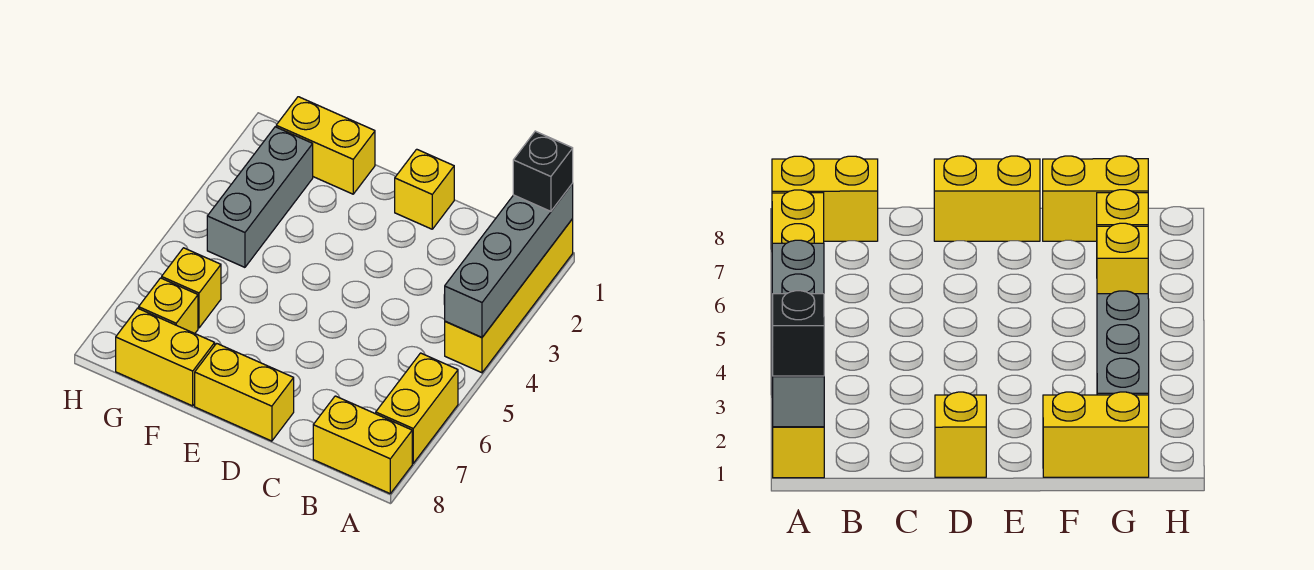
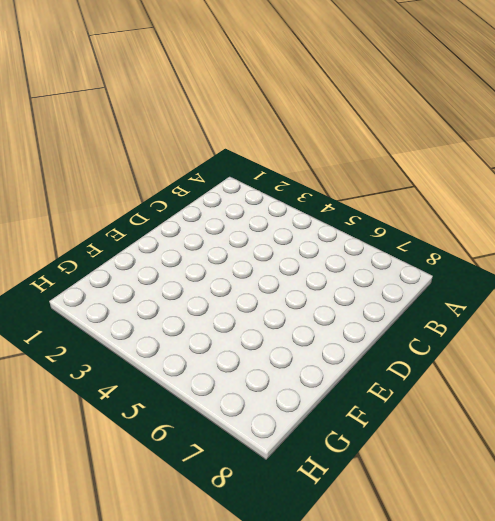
none -> yellow brick A1:A4 level 1
none -> yellow brick A6:A7 level 1
none -> yellow brick A8:B8 level 1

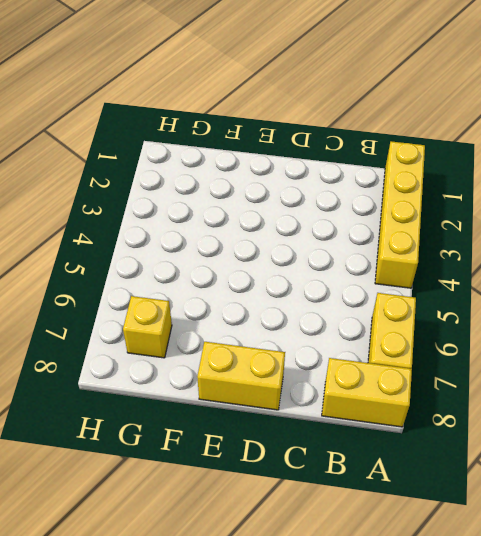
none -> yellow brick D1 level 1
none -> yellow brick F1:G1 level 1
none -> yellow brick F8:G8 level 1

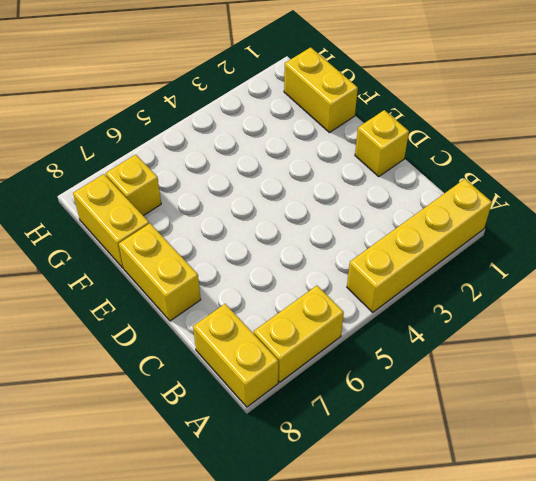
none -> grey brick G2:G4 level 1
none -> yellow brick G6 level 1
none -> grey brick A1:A4 level 2

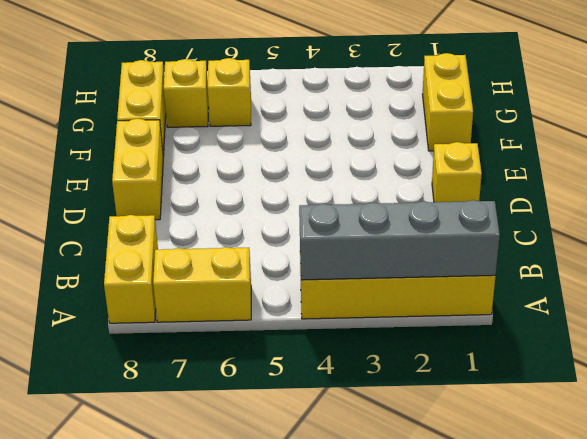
none -> grey brick G2:G4 level 1
none -> black brick A1 level 3

